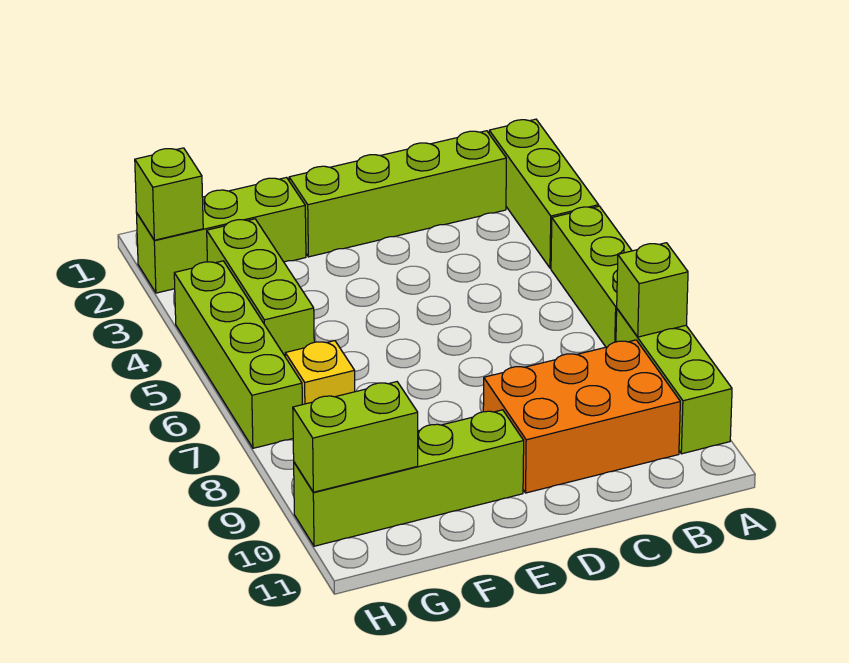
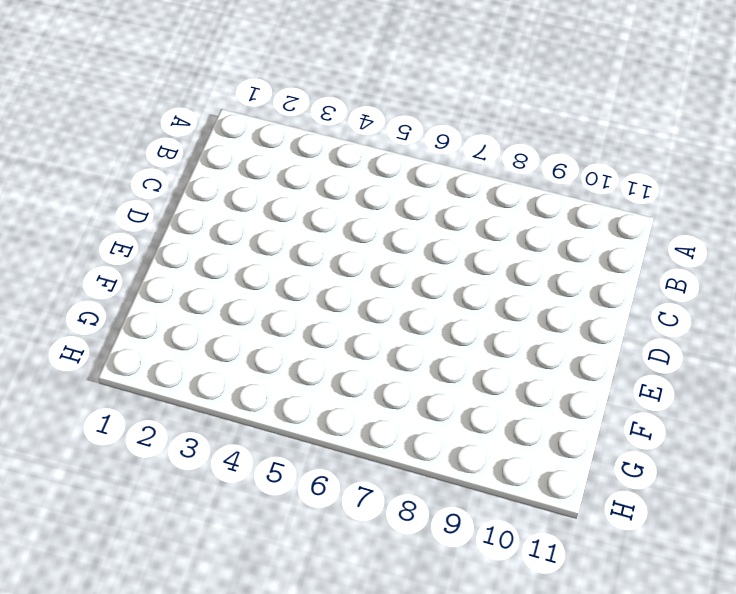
none -> lime brick A2:A4 level 1
none -> lime brick A5:A7 level 1
none -> lime brick A8:A10 level 1

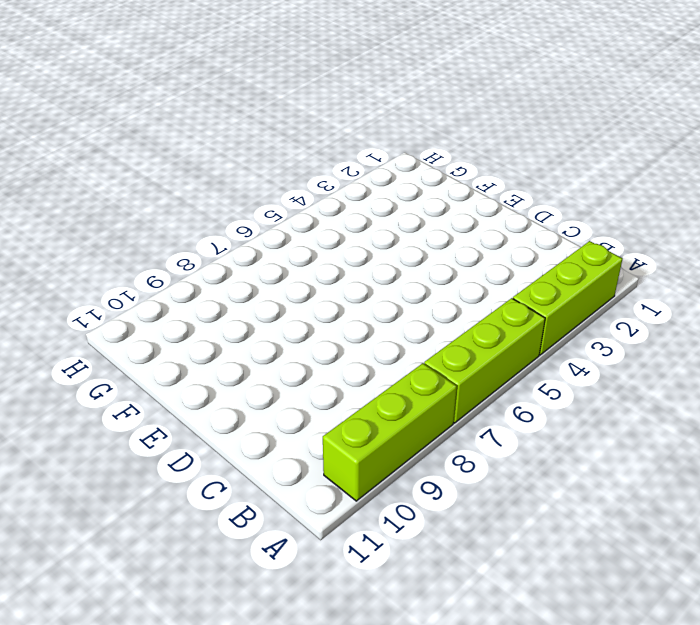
none -> lime brick B2:E2 level 1
none -> orange brick B9:D10 level 1
none -> lime brick E10:H10 level 1

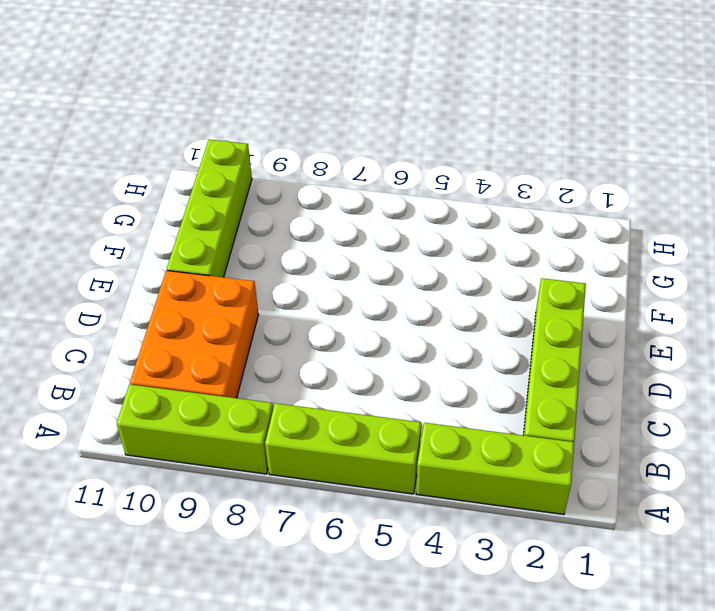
none -> lime brick F2:H2 level 1
none -> lime brick G3:G5 level 1
none -> yellow brick G7 level 1

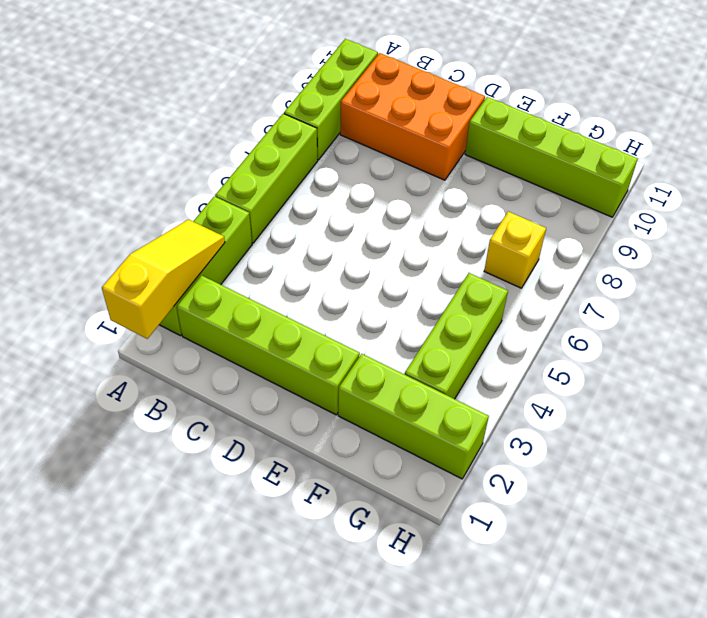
yellow slope A1:A3 level 2 top 1 -> none
none -> lime brick H4:H7 level 1
none -> lime brick A8 level 2
none -> lime brick G10:H10 level 2

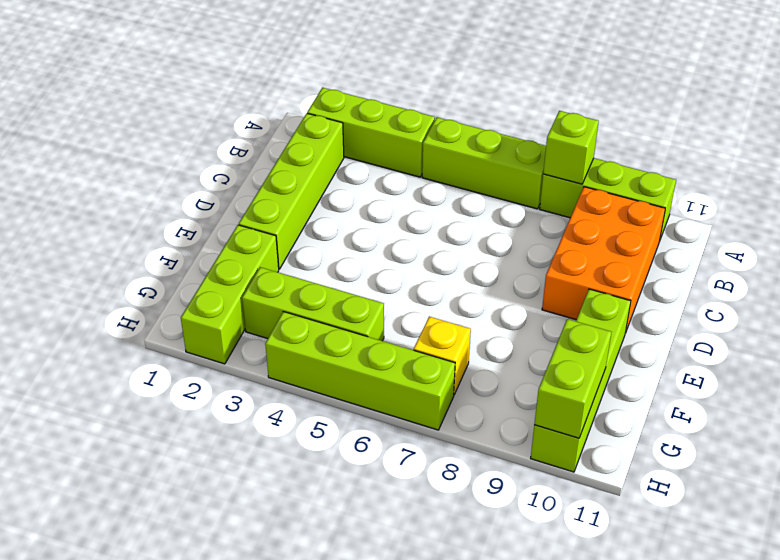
none -> lime brick H2 level 2

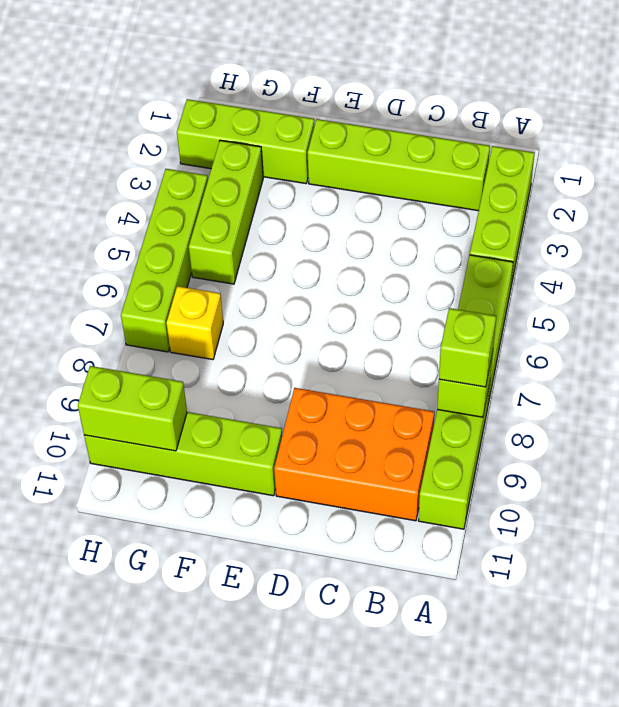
lime brick A8 level 3 -> lime brick H2 level 2

